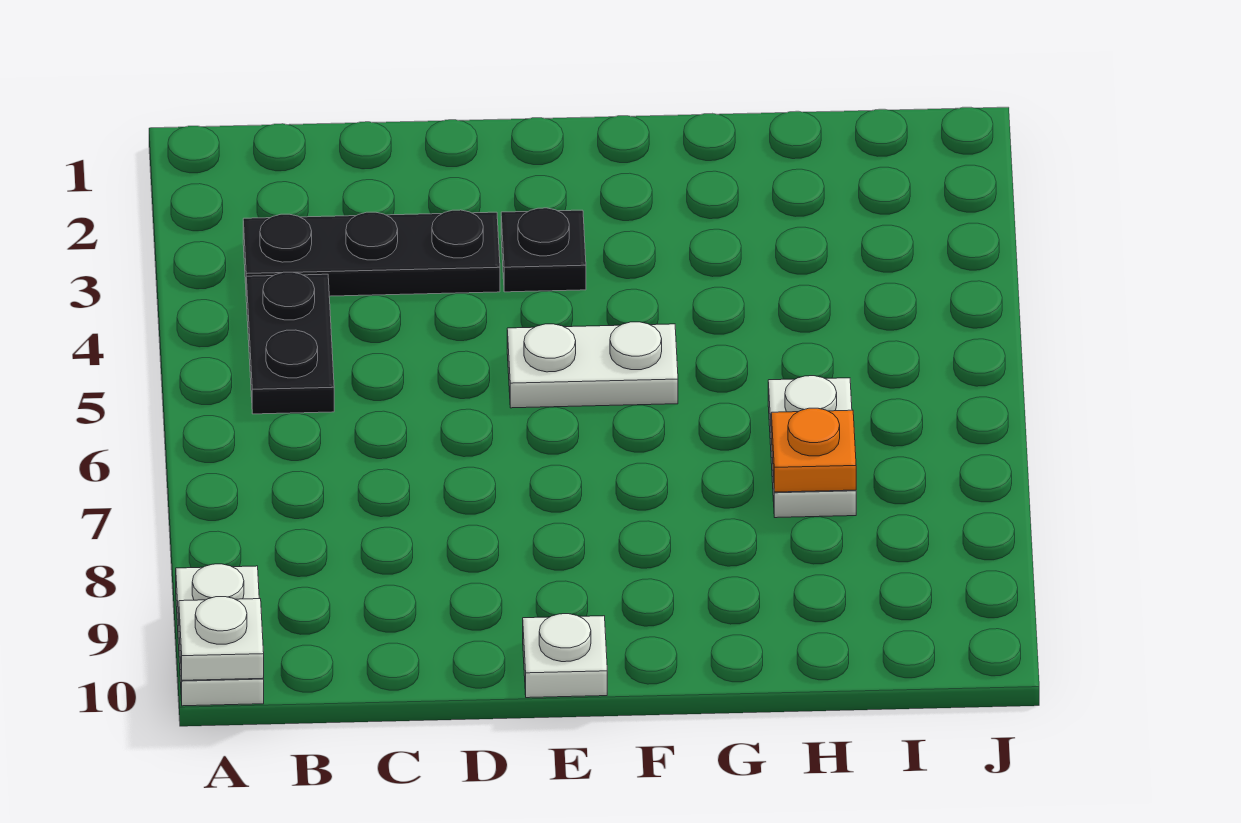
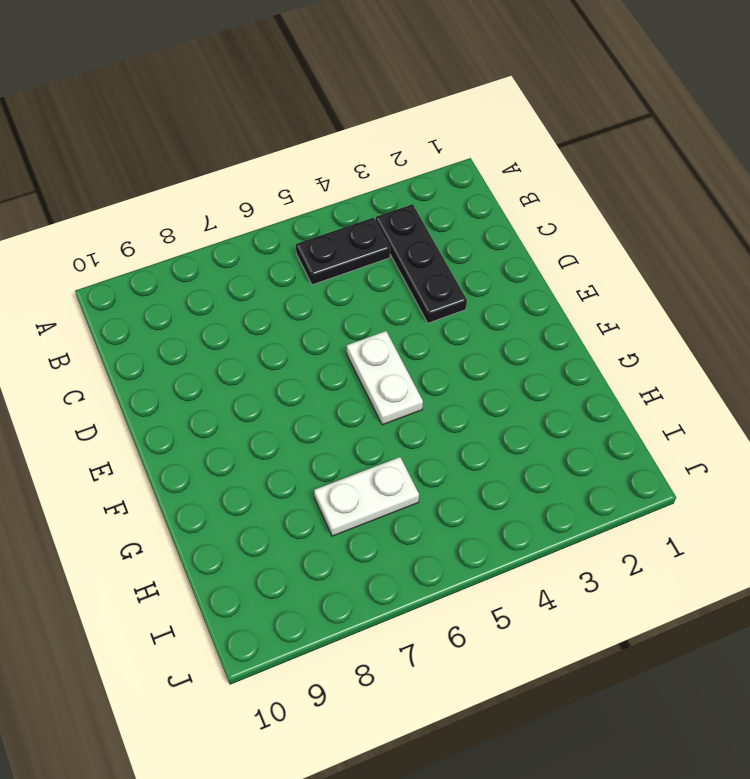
none -> white plate A9:A10 level 1
none -> black plate E3 level 1

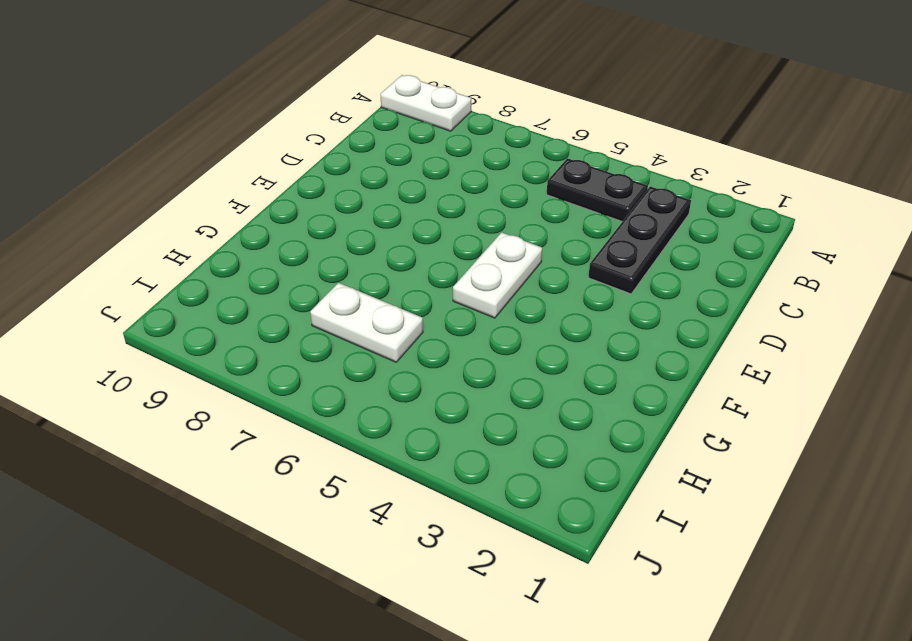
none -> black plate E3 level 1
none -> white plate E10 level 1

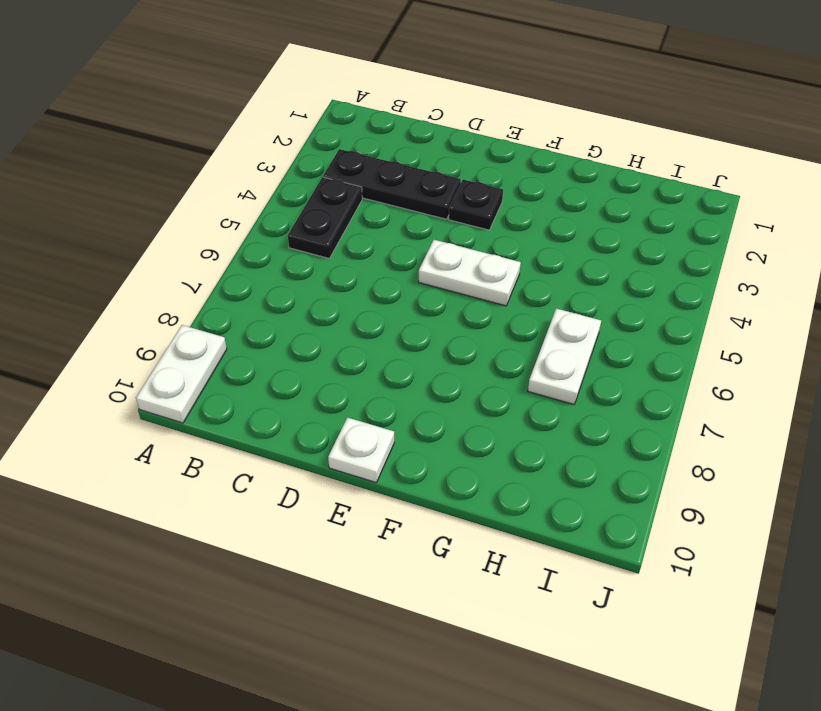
none -> white plate A10 level 2
none -> orange plate H7 level 2

